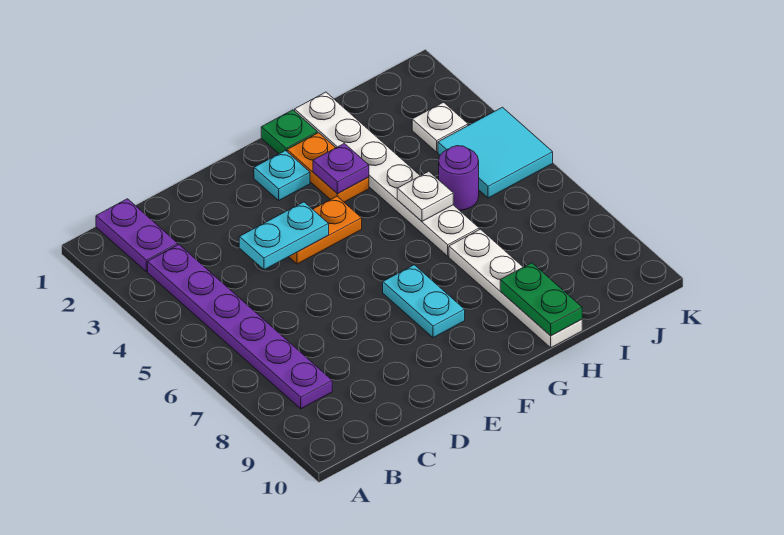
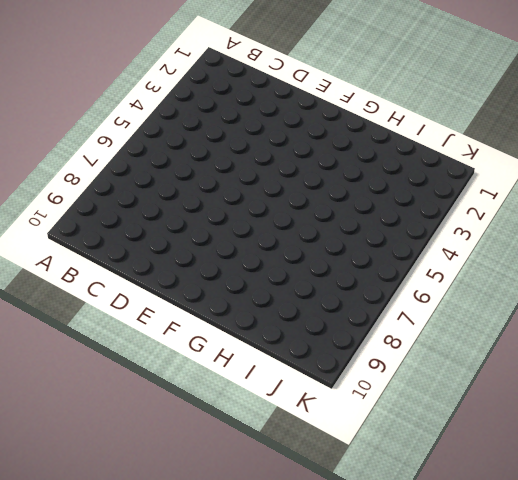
none -> purple plate B1:B2 level 1
none -> purple plate B3:B8 level 1
none -> orange plate E4:F4 level 1

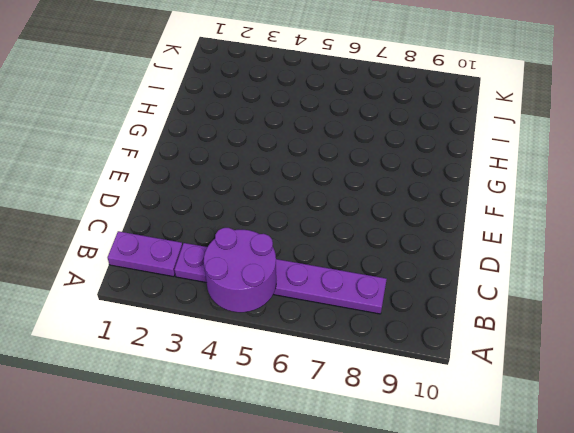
purple round brick A4:B5 level 2 -> none
none -> orange plate E4:F4 level 1
none -> cyan plate F2 level 1
none -> cyan plate F7:F8 level 1

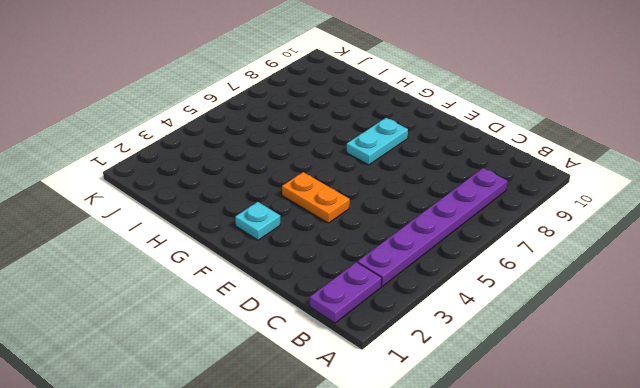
none -> green plate G1 level 1
none -> orange plate G2:G3 level 1
none -> white plate H1:H6 level 1

